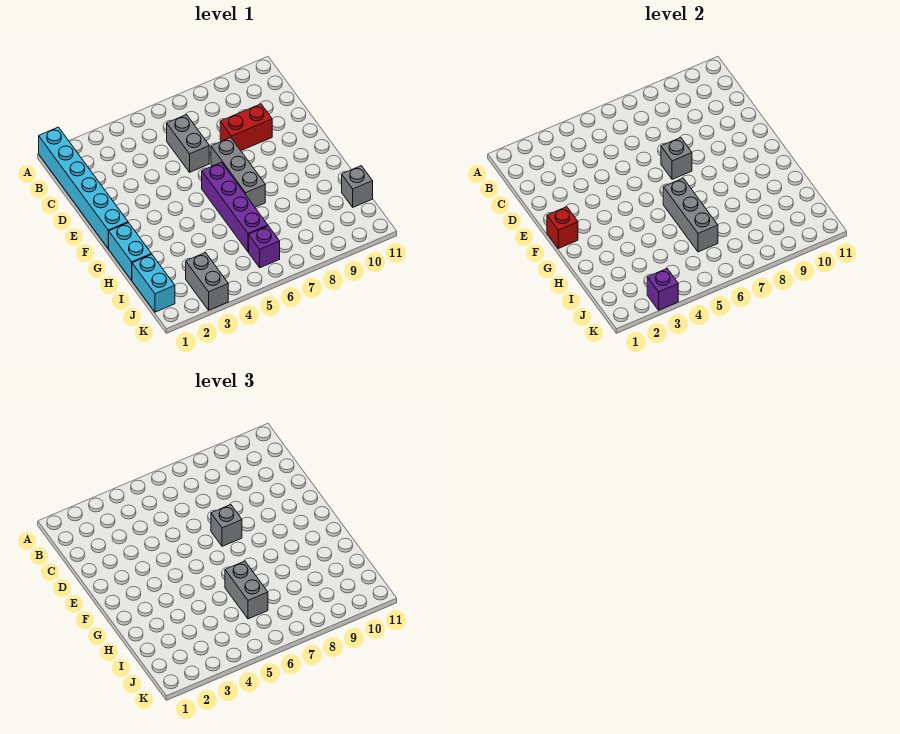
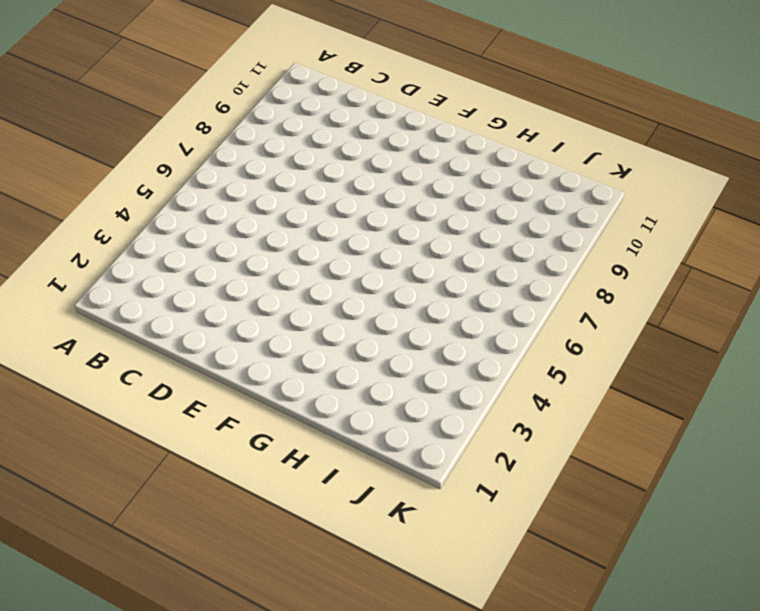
none -> cyan brick A1:F1 level 1
none -> grey brick C6:D6 level 1
none -> red brick D8:D9 level 1

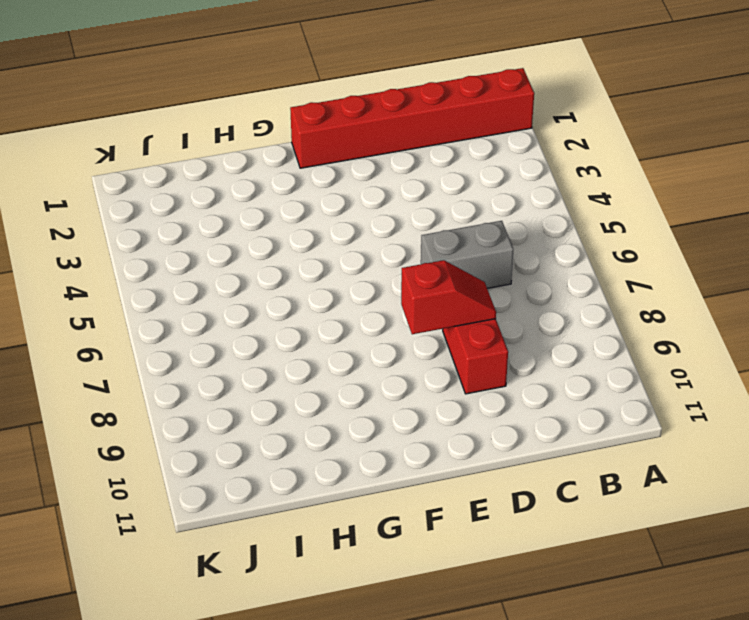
red brick A1:F1 level 1 -> cyan brick A1:F1 level 1
red slope D8:E8 level 2 top E -> none
none -> grey brick E7:G7 level 1
none -> purple brick F6:I6 level 1
none -> cyan brick G1:H1 level 1

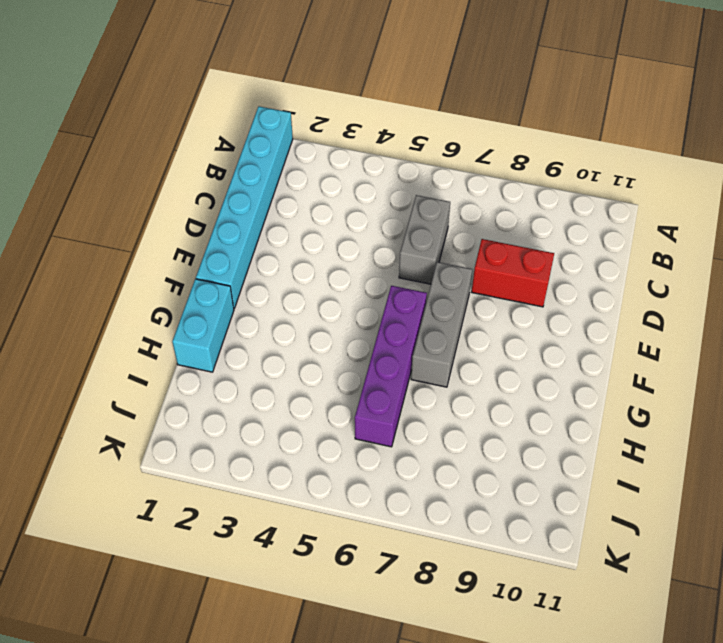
none -> cyan brick I1:J1 level 1
none -> grey brick I11 level 1
none -> grey brick J3:K3 level 1

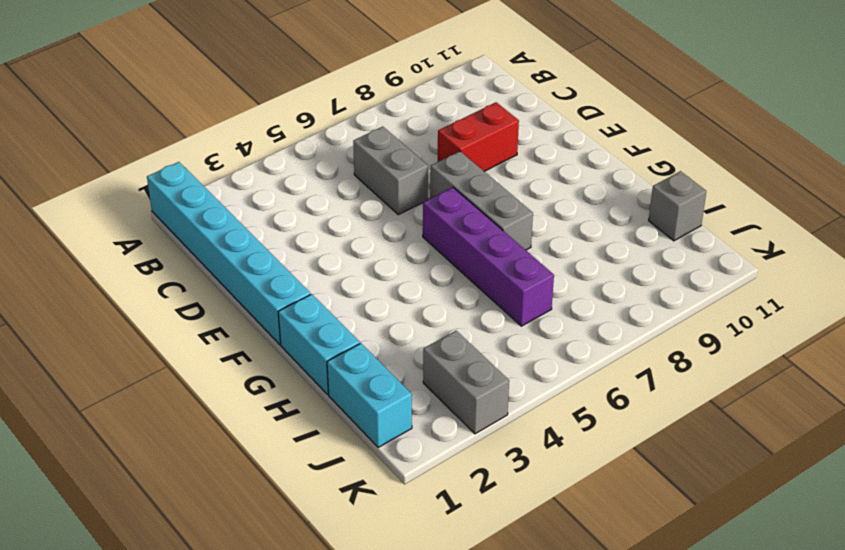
none -> purple brick J6 level 1
none -> grey brick E7 level 2
none -> red brick F1 level 2

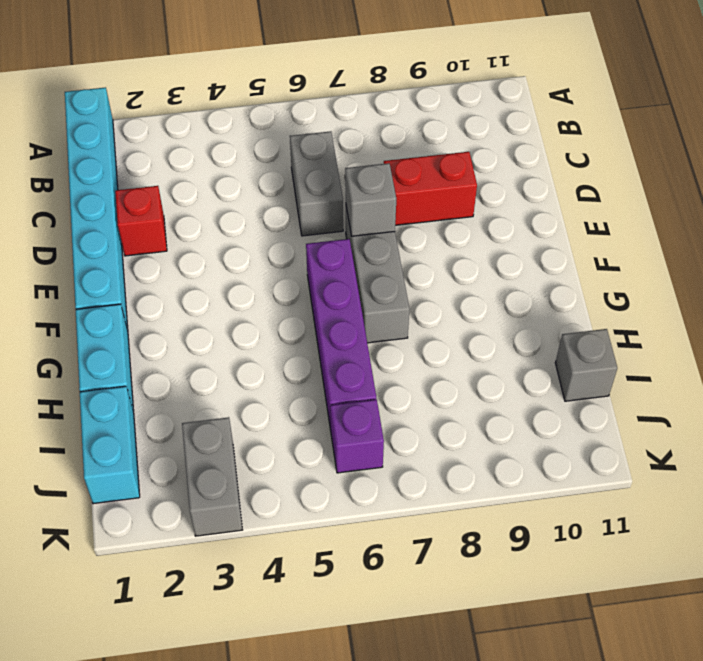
red brick D2 level 1 -> red brick F1 level 2
none -> grey brick G6:I6 level 2
none -> purple brick K3 level 2
none -> grey brick E7 level 3

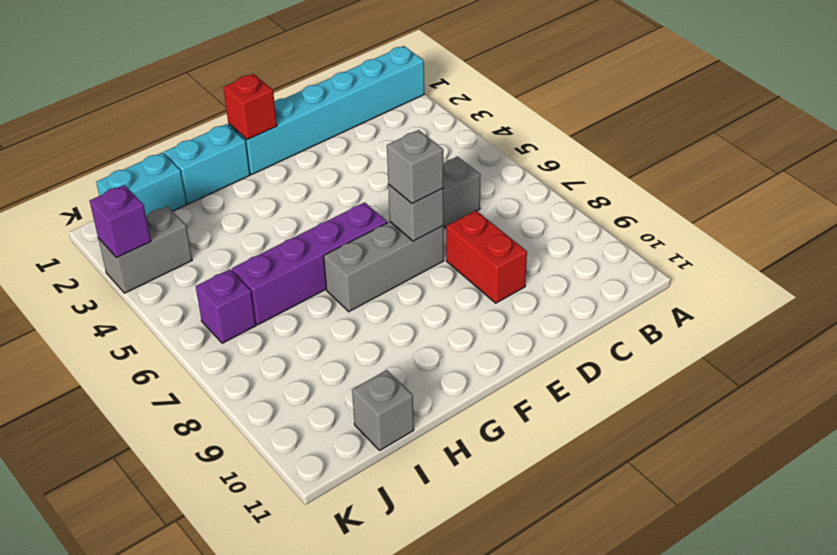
none -> grey brick G6:I6 level 2
none -> grey brick H6:I6 level 3

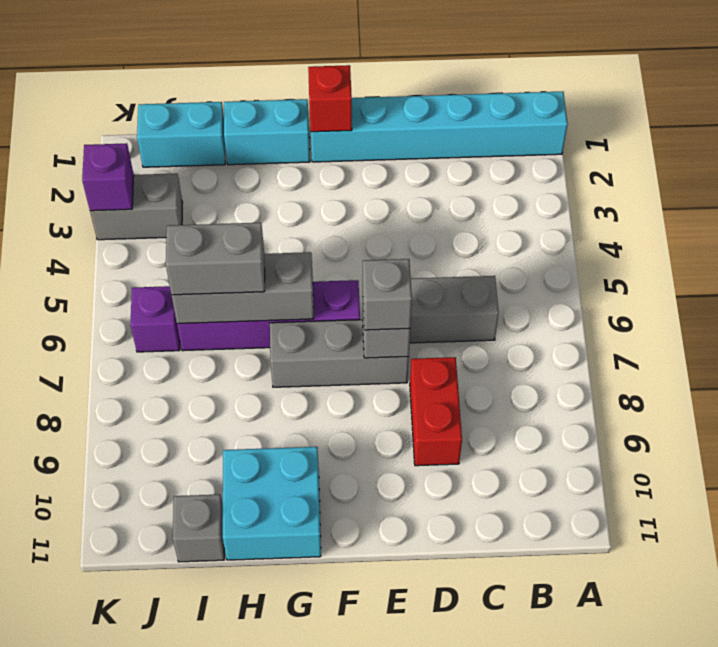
cyan brick G10:H11 level 1 -> none

